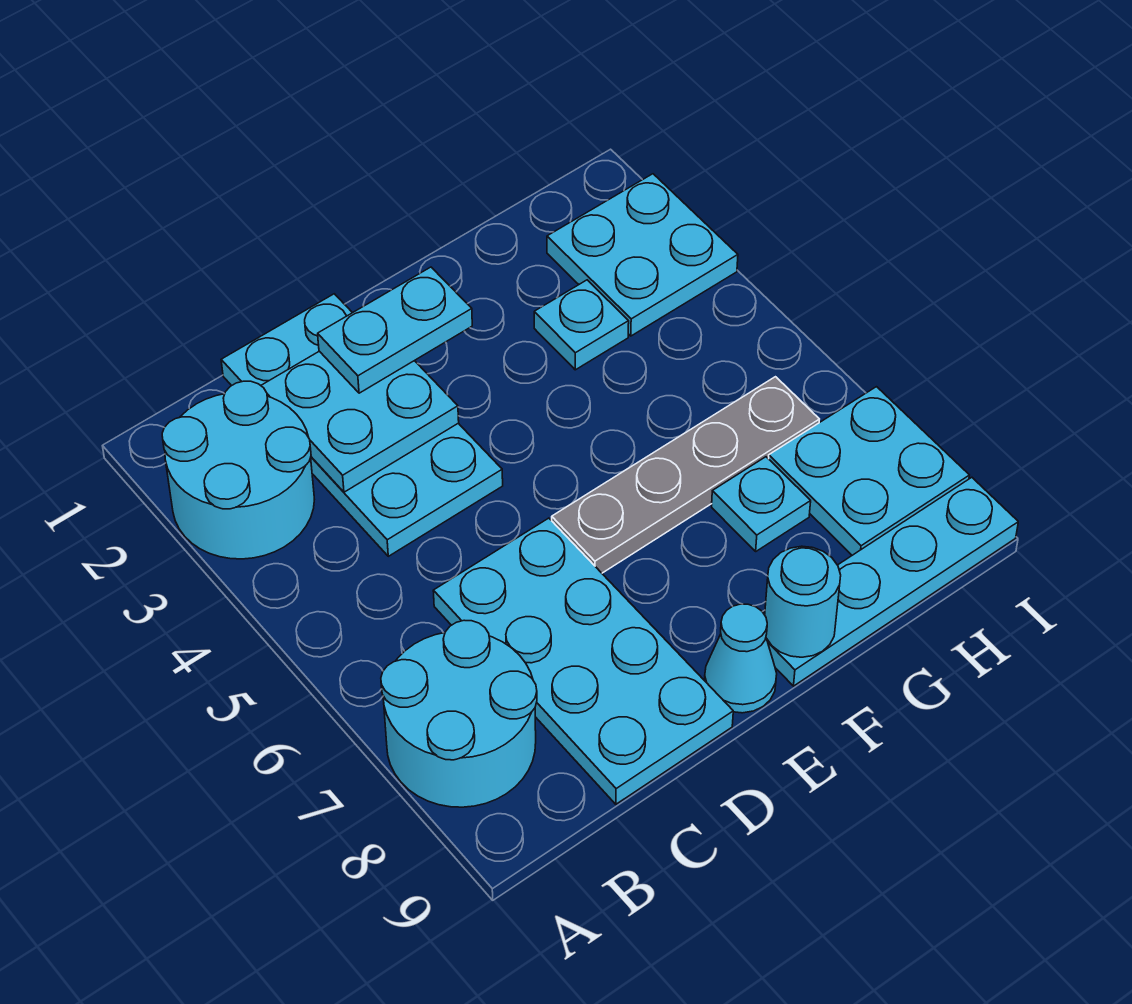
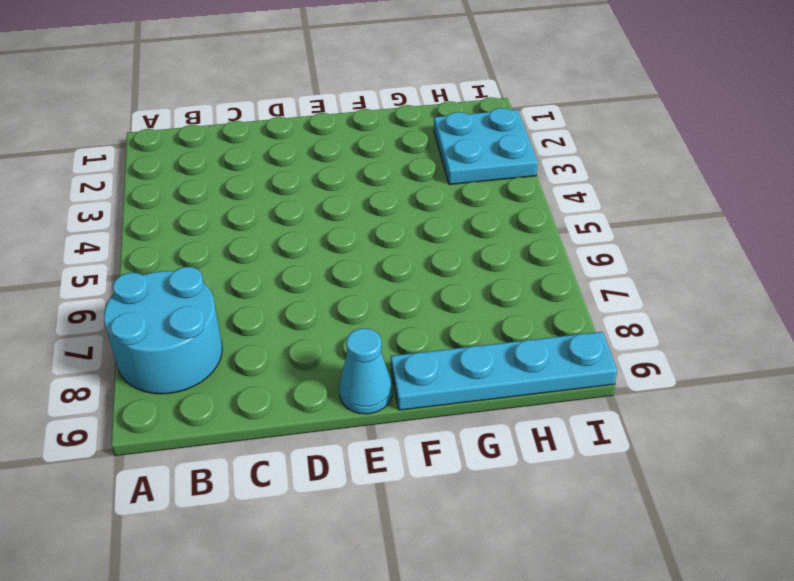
none -> cyan round brick A2:B3 level 1
none -> cyan plate C1:D4 level 1
none -> cyan plate C6:D9 level 1

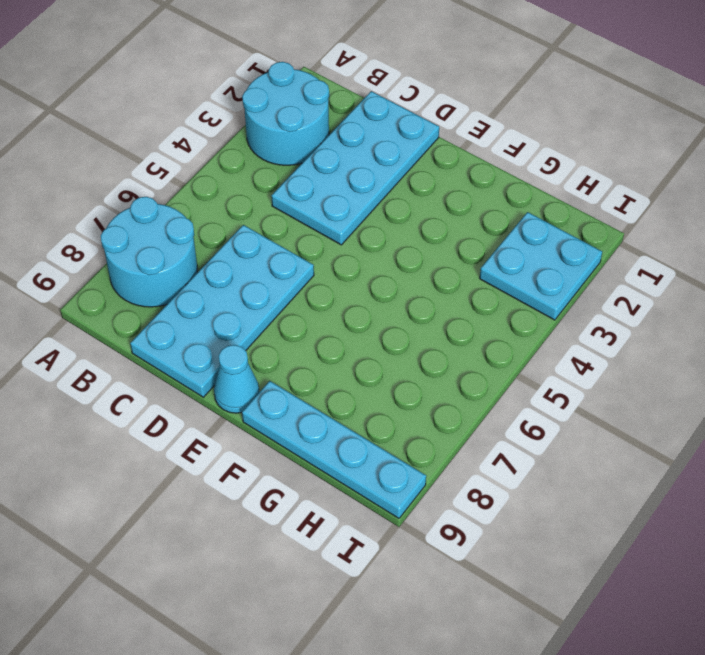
none -> grey plate E6:H6 level 1
none -> cyan plate G3 level 1
none -> cyan plate G7 level 1

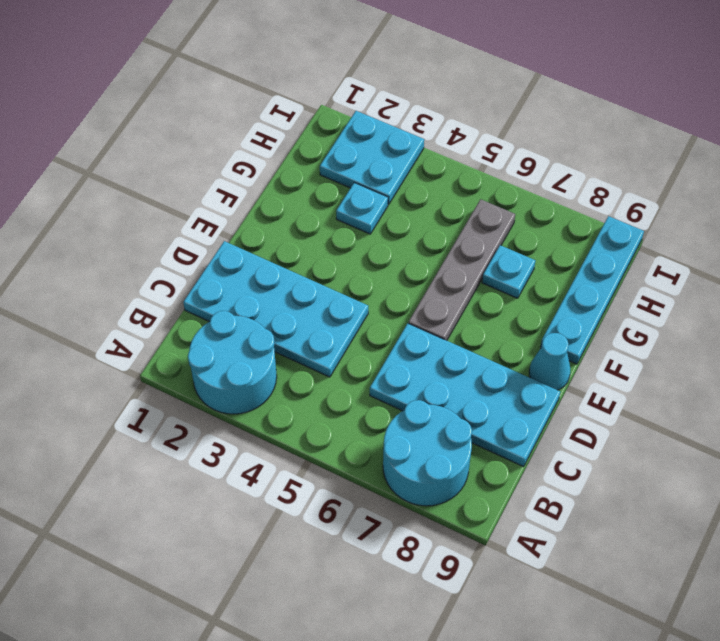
none -> cyan plate H7:I8 level 1
none -> cyan plate C2:D3 level 2
none -> cyan round brick F9 level 2

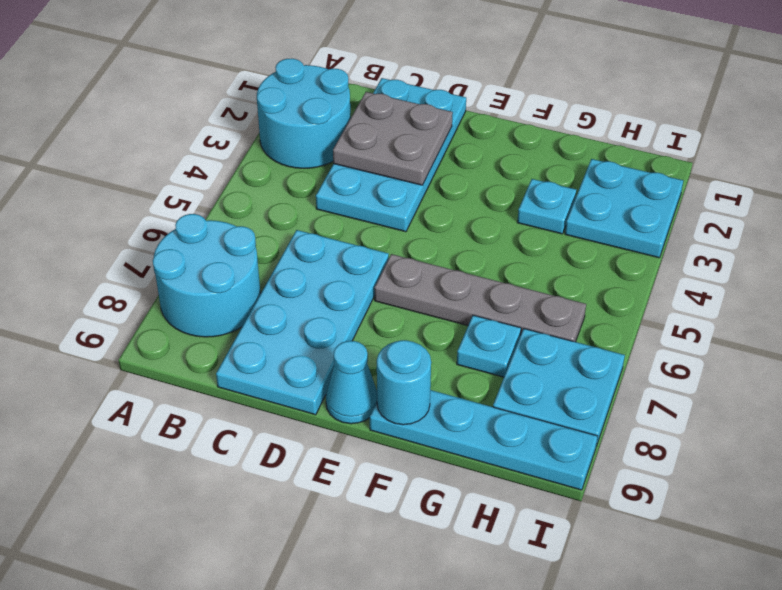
grey plate C2:D3 level 2 -> cyan plate C2:D3 level 2
none -> cyan plate D2:E2 level 3

